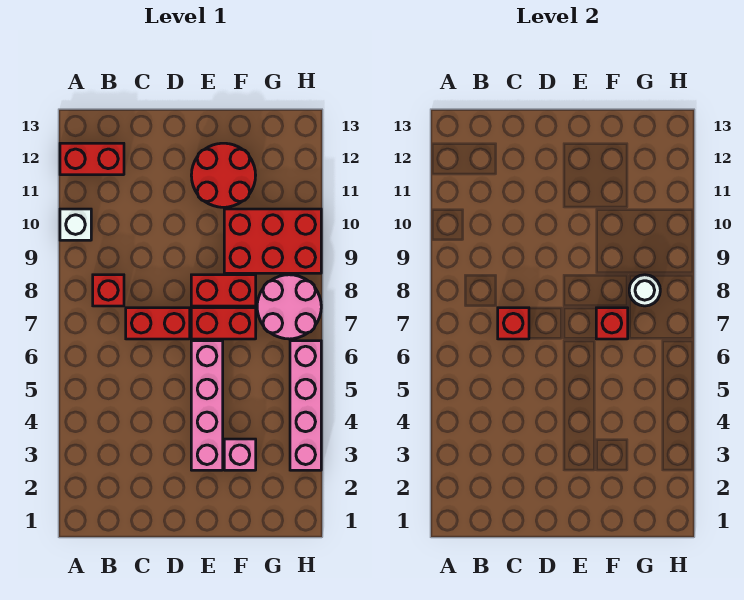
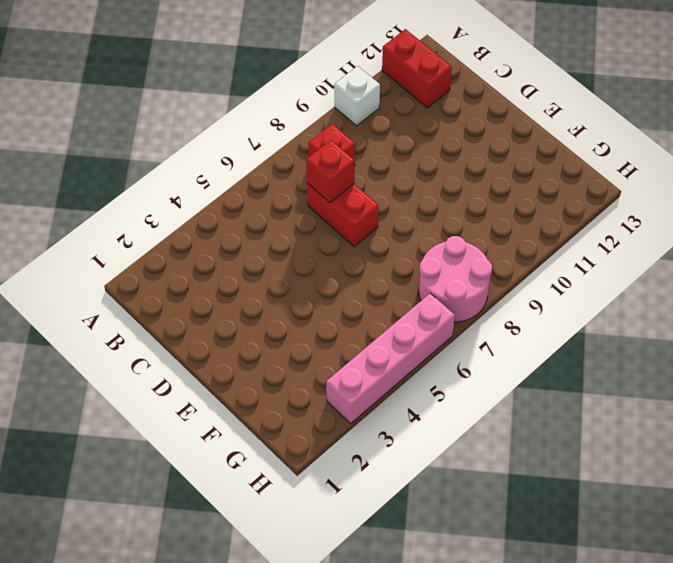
none -> pink brick E3:E6 level 1
none -> red brick E7:F7 level 1
none -> red brick E8:F8 level 1

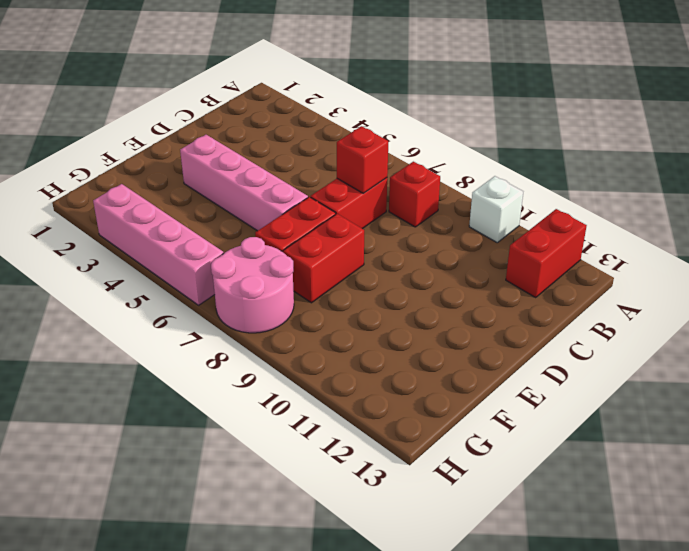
none -> red round brick E11:F12 level 1
none -> pink brick F3 level 1
none -> red brick F9:H10 level 1

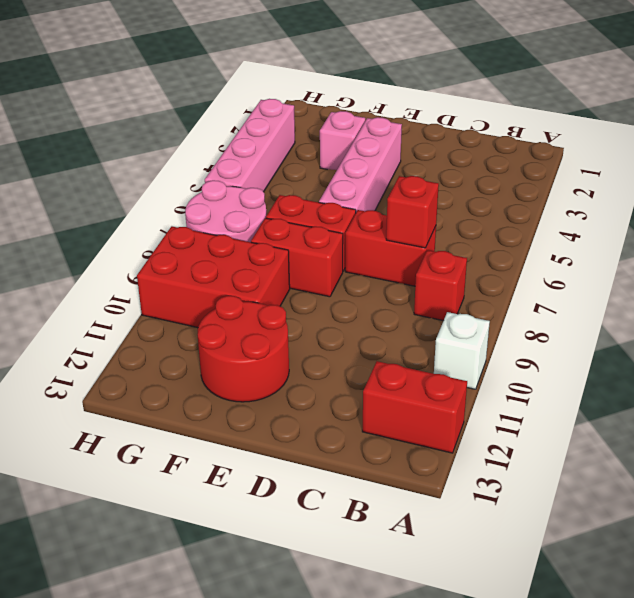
none -> red brick F7 level 2
none -> white round brick G8 level 2

